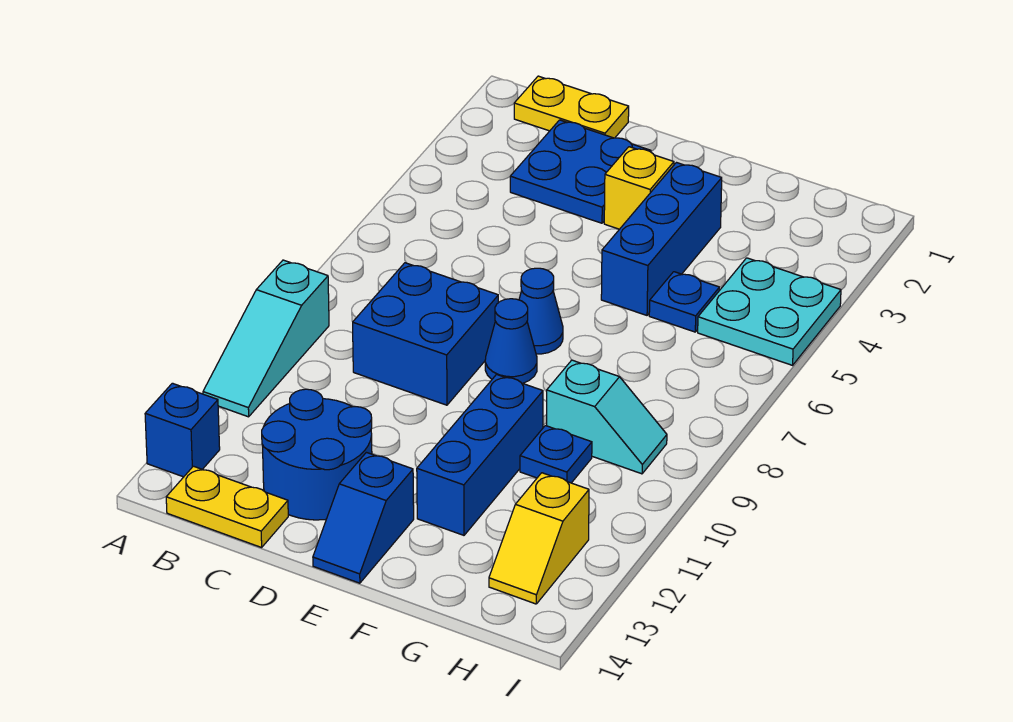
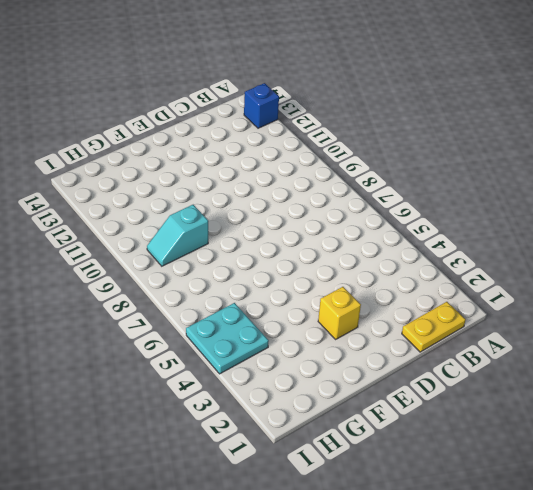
none -> cyan slope A9:A11 level 1 top 9
none -> yellow plate B14:C14 level 1
none -> blue plate C2:D3 level 1

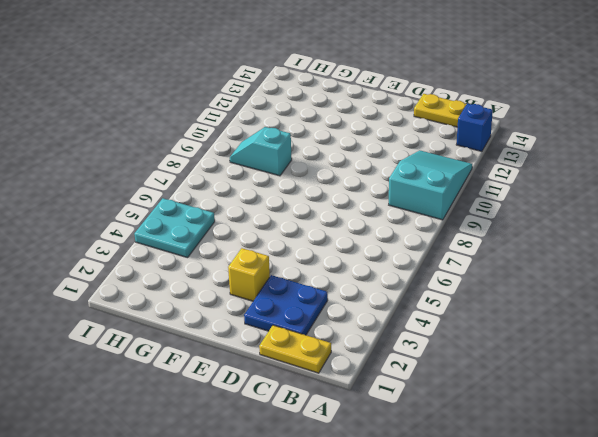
cyan slope A9:B11 level 1 top 9 -> cyan slope A9:A11 level 1 top 9
none -> blue brick C8:D9 level 1
none -> blue round brick C12:D13 level 1
none -> blue cone E7 level 1

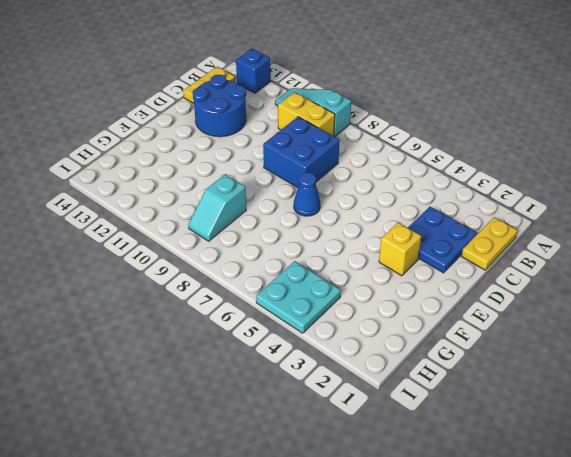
yellow brick B9:B10 level 1 -> none
none -> blue cone E8 level 1
none -> blue slope E13:E14 level 1 top 13
none -> blue brick F3:F5 level 1

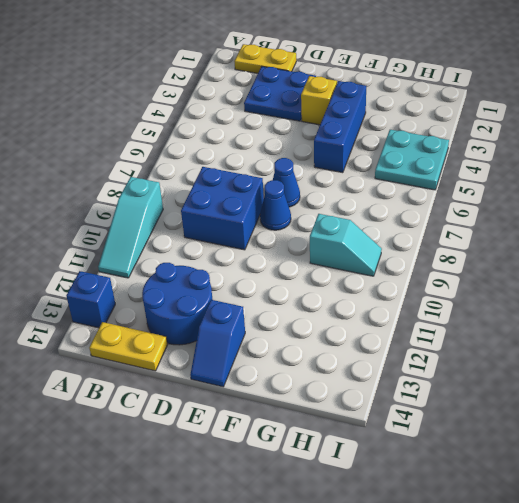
none -> blue brick F10:F12 level 1
none -> blue plate G5 level 1
none -> blue plate G10 level 1

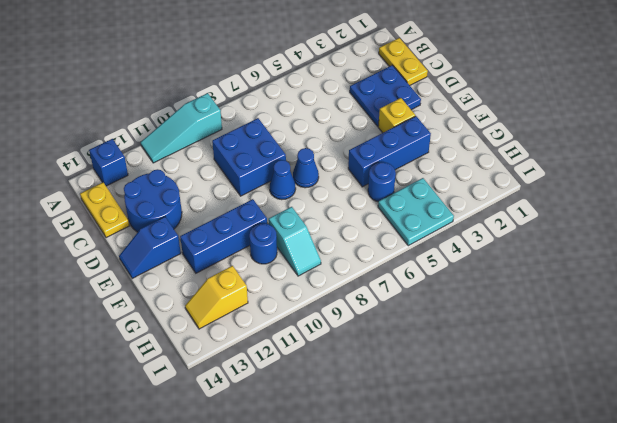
blue round brick G5 level 1 -> blue plate G5 level 1
blue round brick G10 level 1 -> blue plate G10 level 1

